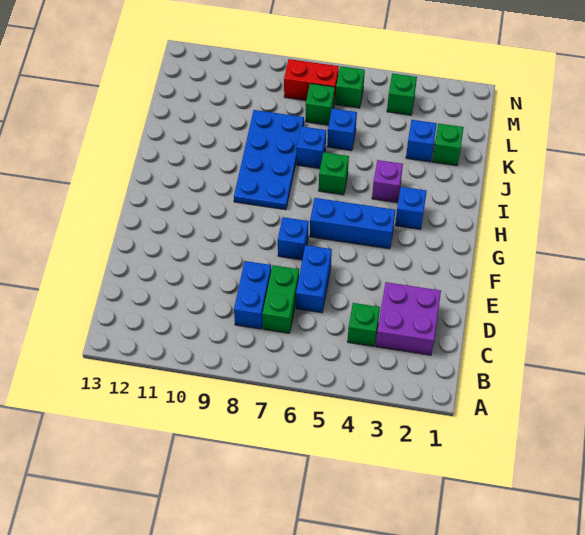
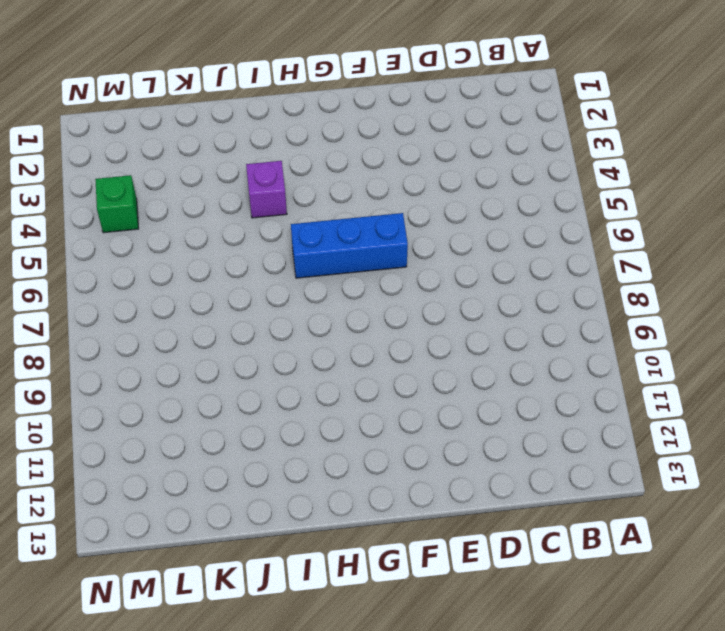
blue brick F6:H6 level 1 -> blue brick G4:G6 level 1
none -> purple brick C2:D3 level 1
none -> green brick C4 level 1
none -> green brick C7:D7 level 1

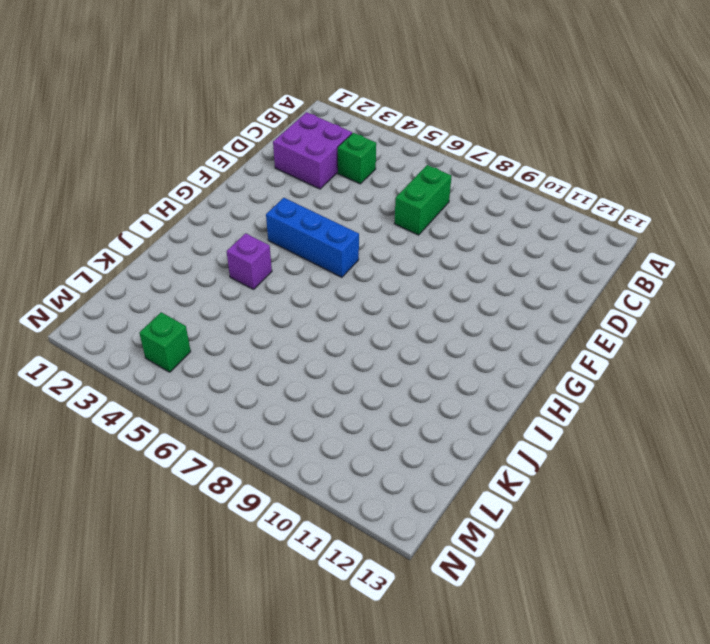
none -> blue brick C8:D8 level 1
none -> blue brick D6:E6 level 1
none -> blue brick F7 level 1

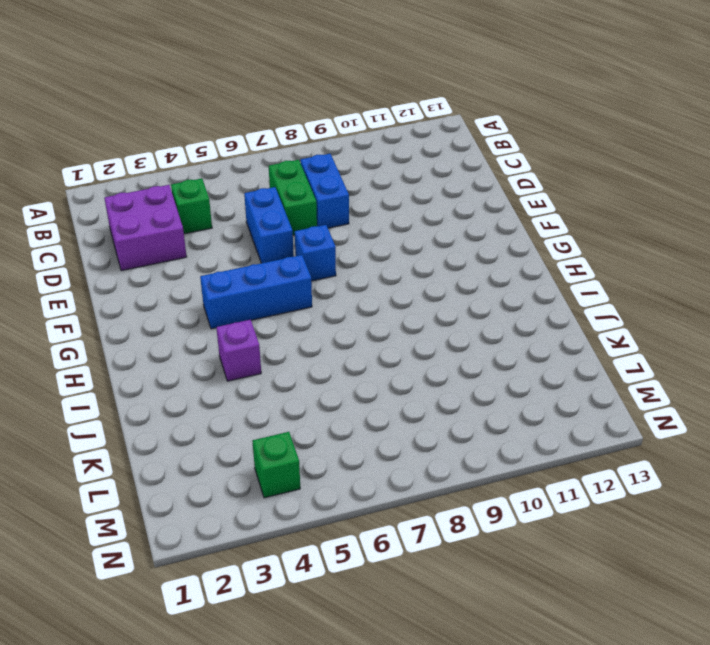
none -> blue brick H3 level 1
none -> blue plate H8:K9 level 1
none -> green brick I6 level 1

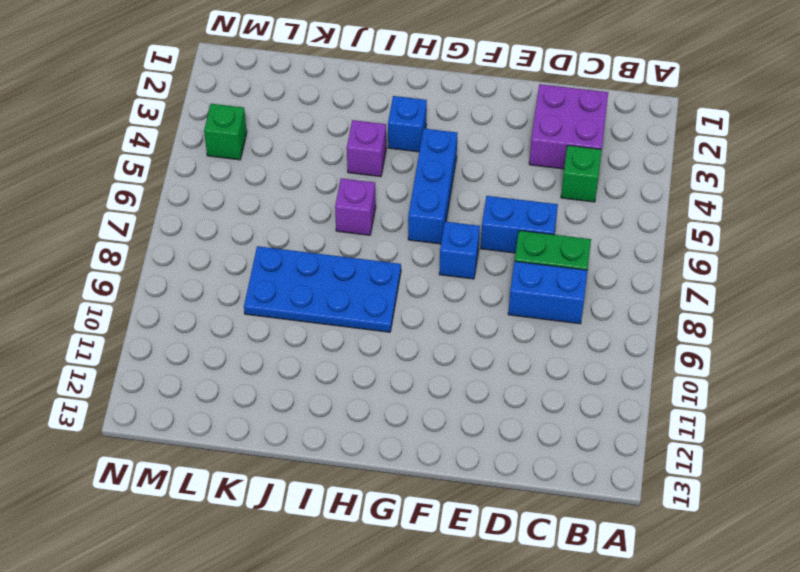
purple brick I6 level 1 -> green brick I6 level 1
none -> blue brick J7 level 1
none -> green brick K2 level 1
none -> blue brick K3 level 1

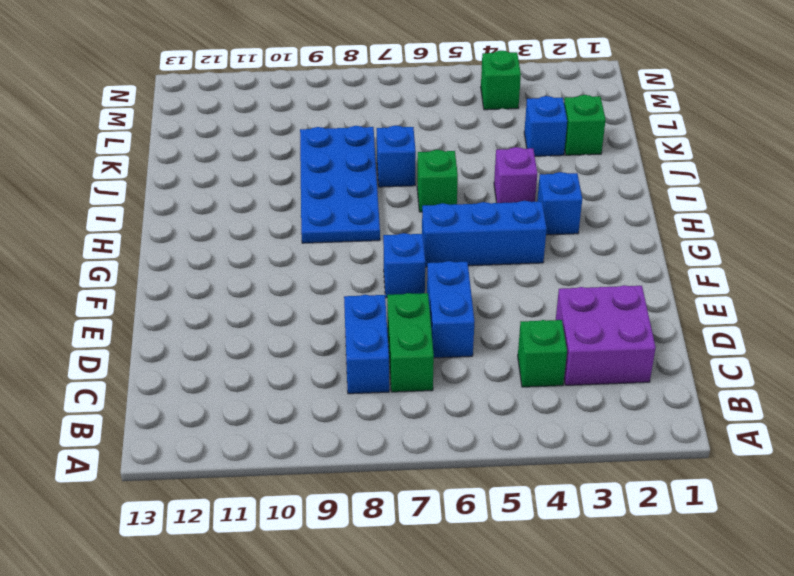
none -> blue brick K6 level 1
none -> green brick L7 level 1
none -> green brick M6 level 1

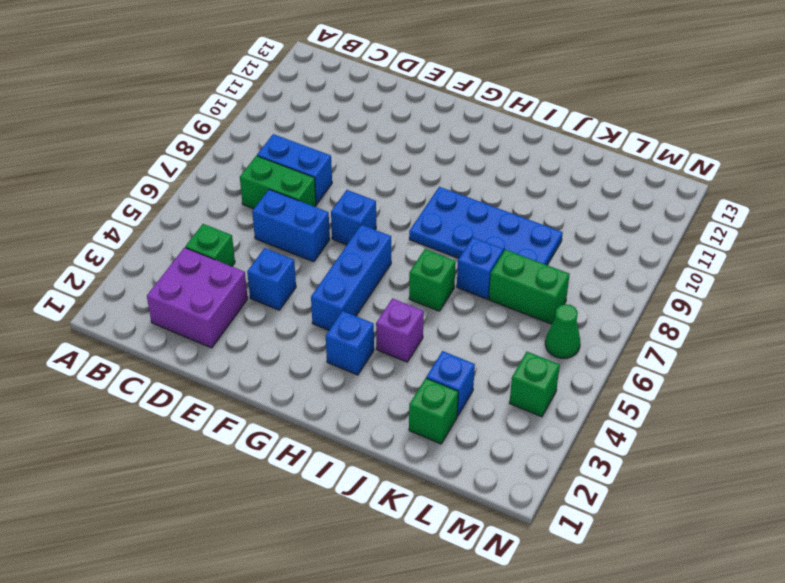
blue brick E4 level 1 -> blue brick K6 level 1
green brick K7:L7 level 1 -> green brick L7 level 1
green cone M6 level 1 -> green brick M6 level 1
none -> red brick M7:M8 level 1

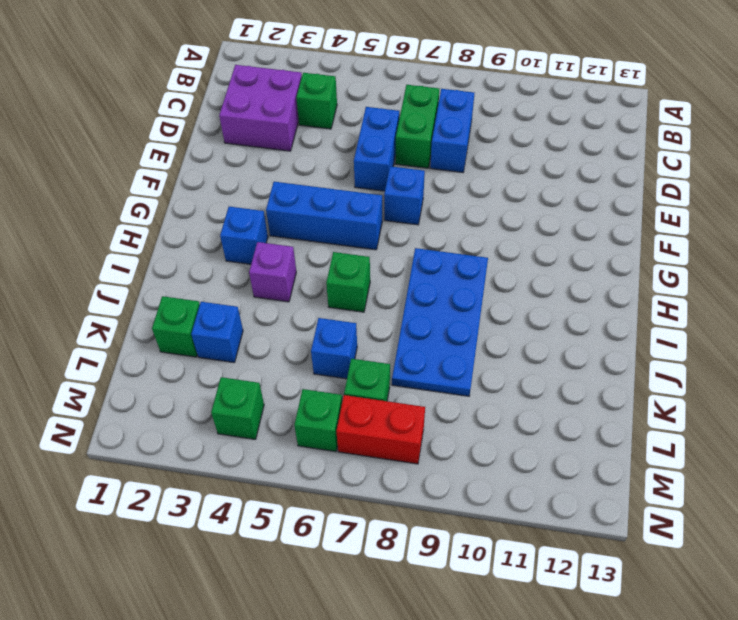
none -> blue brick J7 level 1

